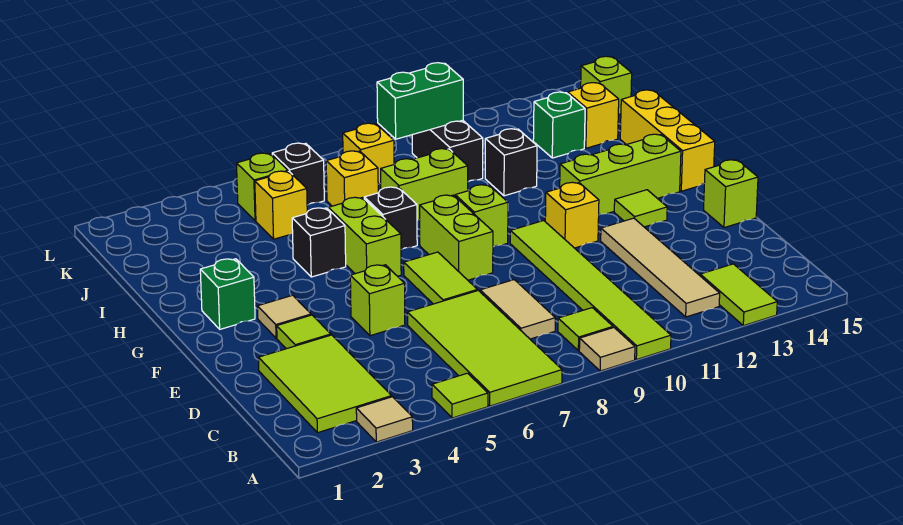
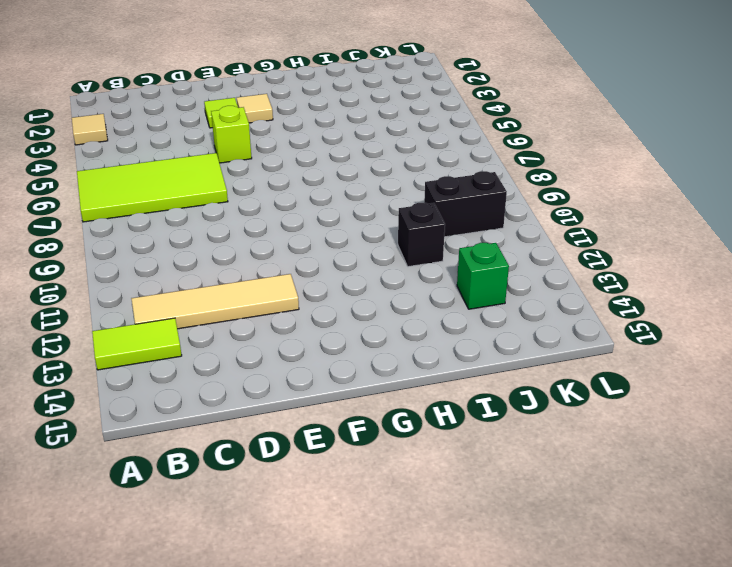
none -> lime tile A5 level 1
none -> tan tile A9 level 1
none -> lime tile A10:F10 level 1
none -> lime tile B2:D3 level 1

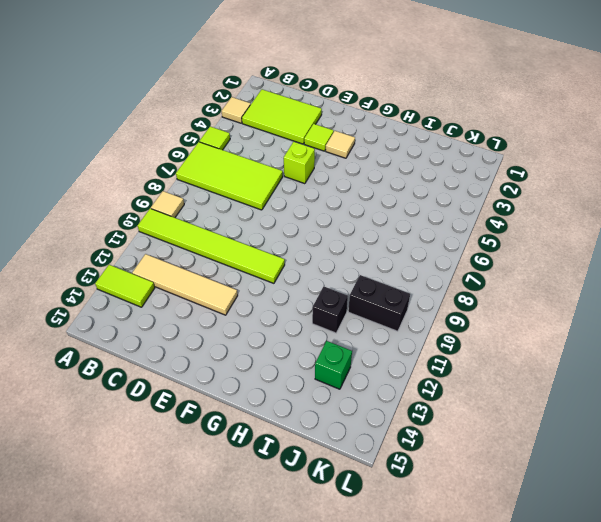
none -> lime tile B9 level 1
none -> tan tile C8:D8 level 1
none -> lime tile E7:F7 level 1
none -> lime brick E15 level 1

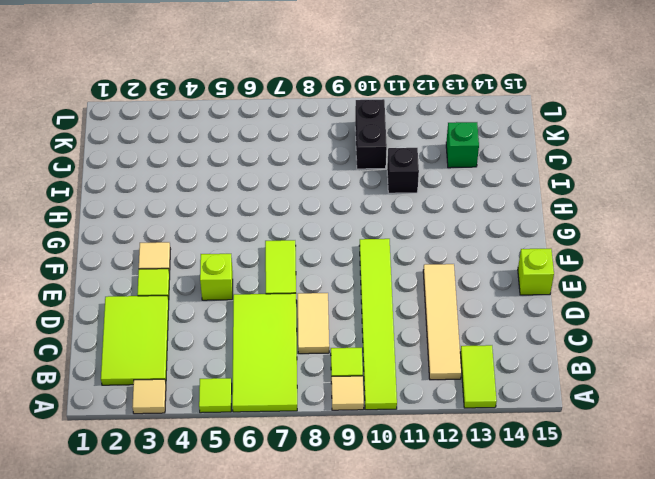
none -> lime brick F8:G8 level 1
none -> yellow brick F11 level 1
none -> lime tile F13 level 1
none -> green brick G2 level 1

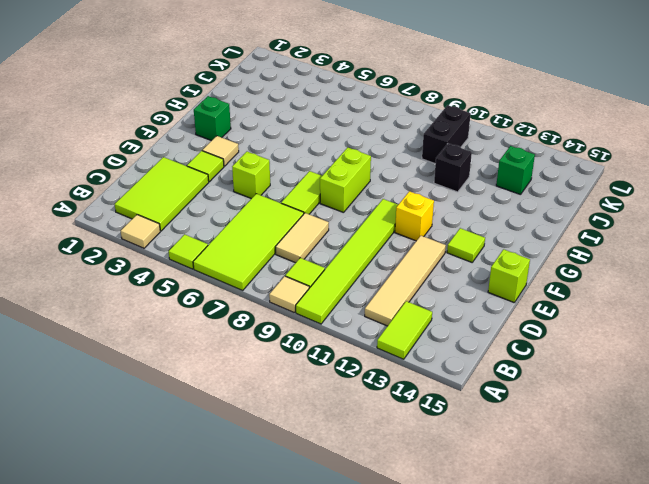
none -> lime brick G6:H6 level 1
none -> lime brick G9 level 1
none -> lime brick G12:G14 level 1
none -> yellow brick G15:I15 level 1

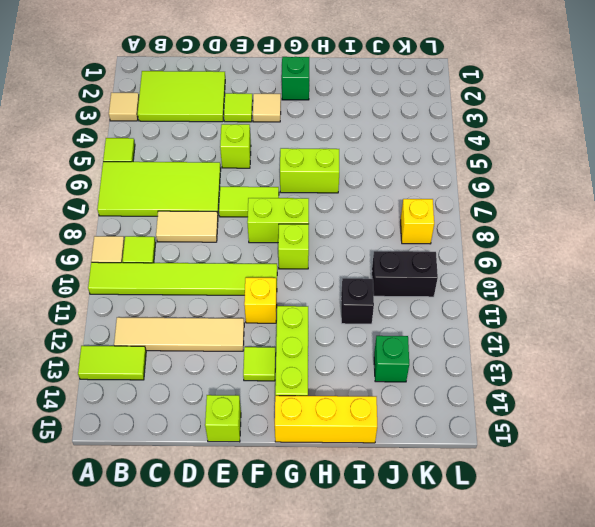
none -> black brick H5 level 1
none -> black brick H7 level 1
none -> lime brick I8:I9 level 1
none -> yellow brick J5 level 1

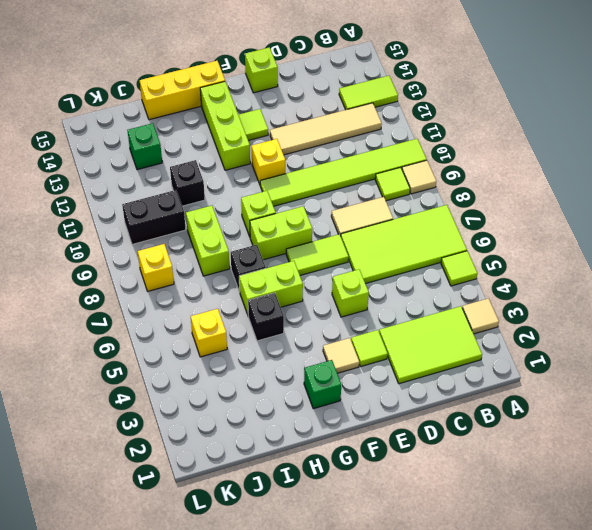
none -> yellow brick J7 level 1
none -> yellow brick J14 level 1
none -> lime brick K5 level 1
none -> black brick K6 level 1

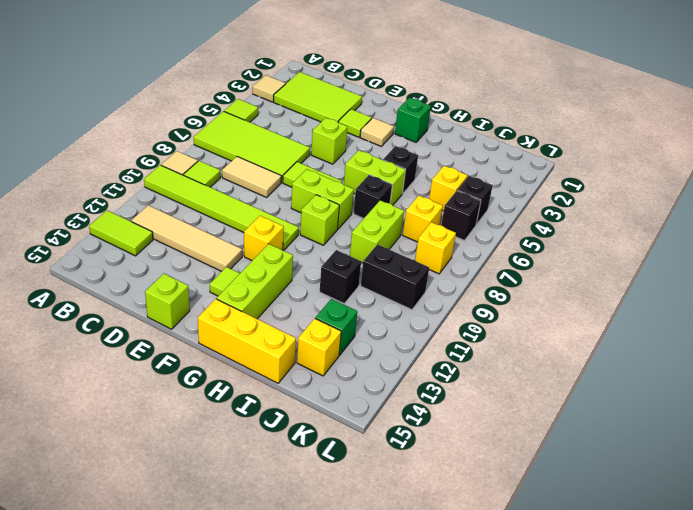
black brick K5 level 1 -> lime brick K5 level 1
none -> lime brick K15 level 1
none -> green brick K9:K10 level 2

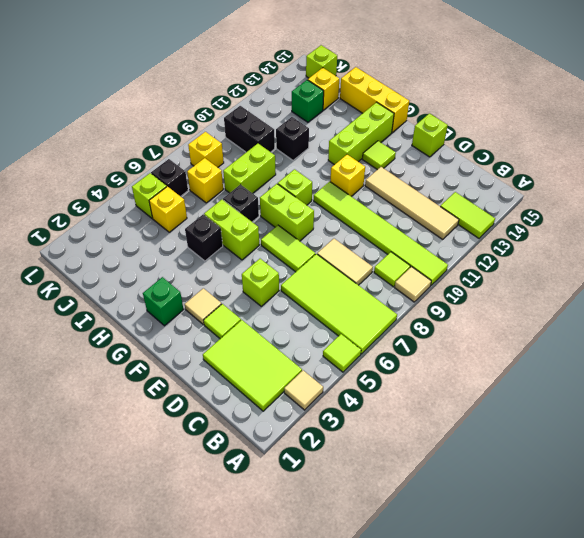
none -> green brick K9:K10 level 2

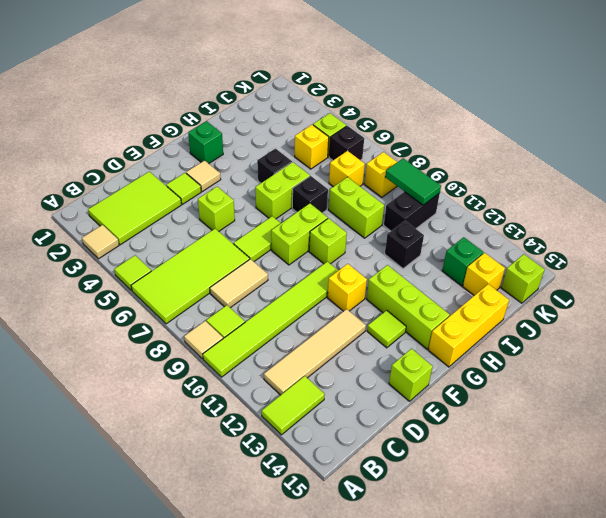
green tile K9:K10 level 2 -> green brick K9:K10 level 2

